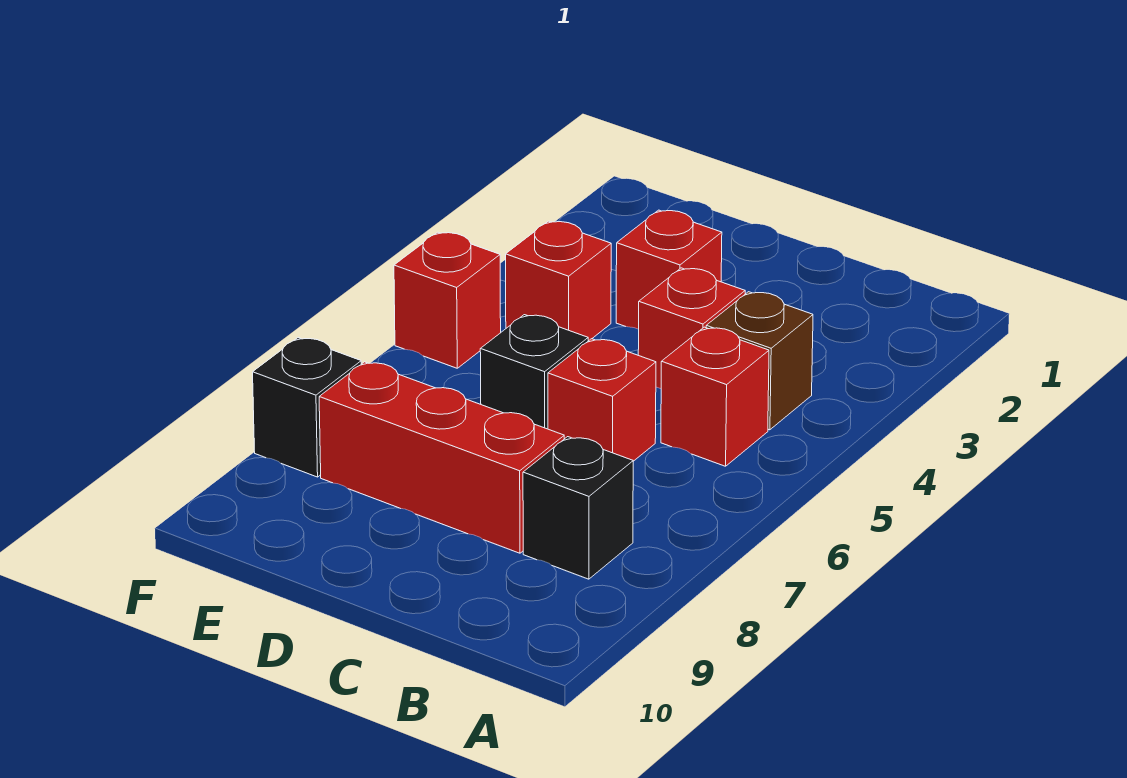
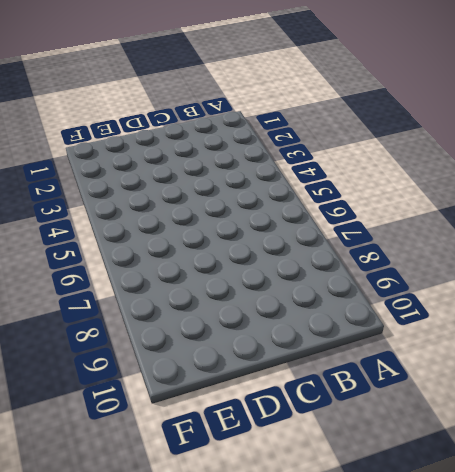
none -> brown brick B4 level 1
none -> red brick B5 level 1

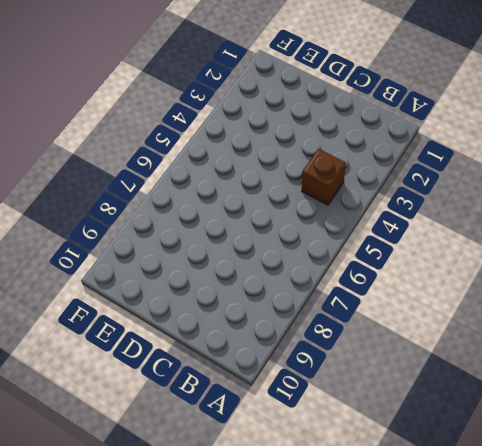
none -> red brick B5 level 1
none -> black brick B8 level 1

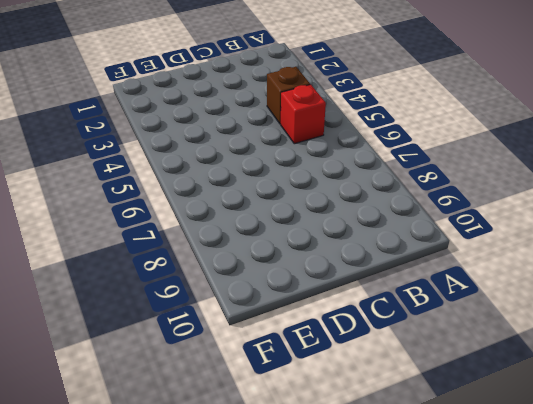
none -> black brick B8 level 1
none -> red brick C4 level 1

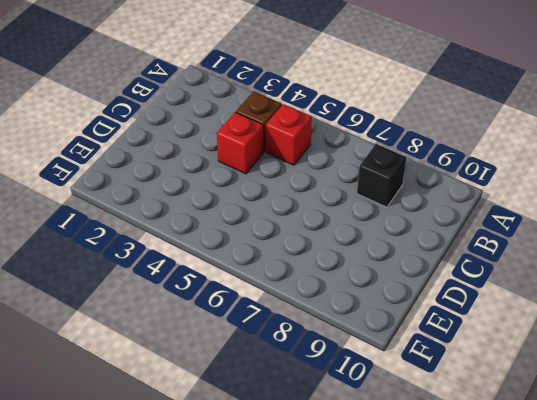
none -> red brick C6 level 1
none -> red brick C8:E8 level 1

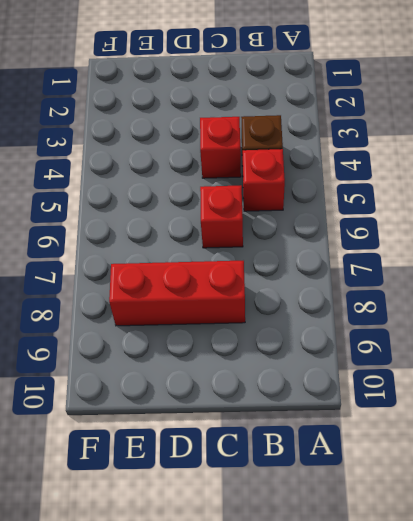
none -> black brick B8 level 1
none -> red brick D3 level 1

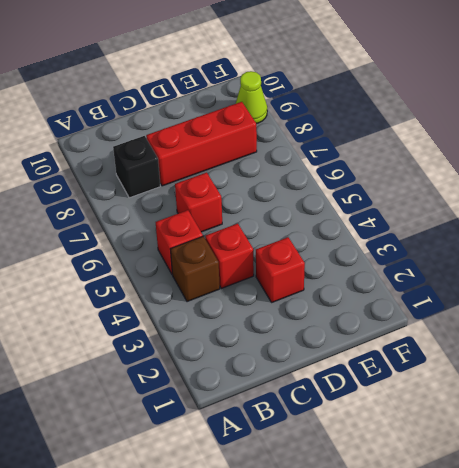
lime cone F9 level 1 -> none
none -> black brick D6 level 1
none -> red brick E4 level 1

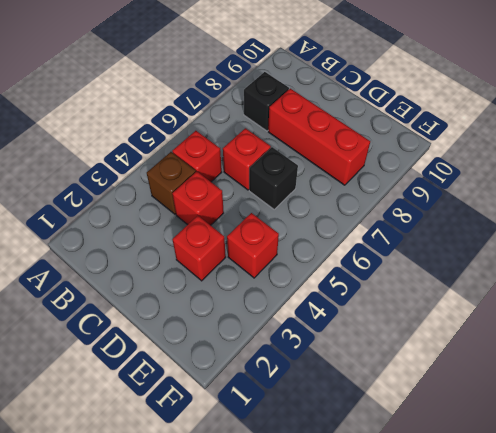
none -> red brick F5 level 1
none -> black brick F8 level 1

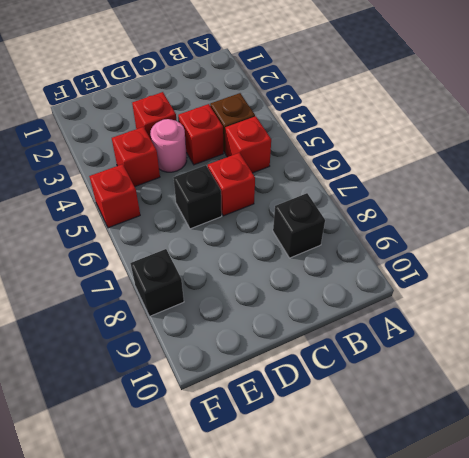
pink round brick D4 level 1 -> none
none -> red brick C8:E8 level 1

